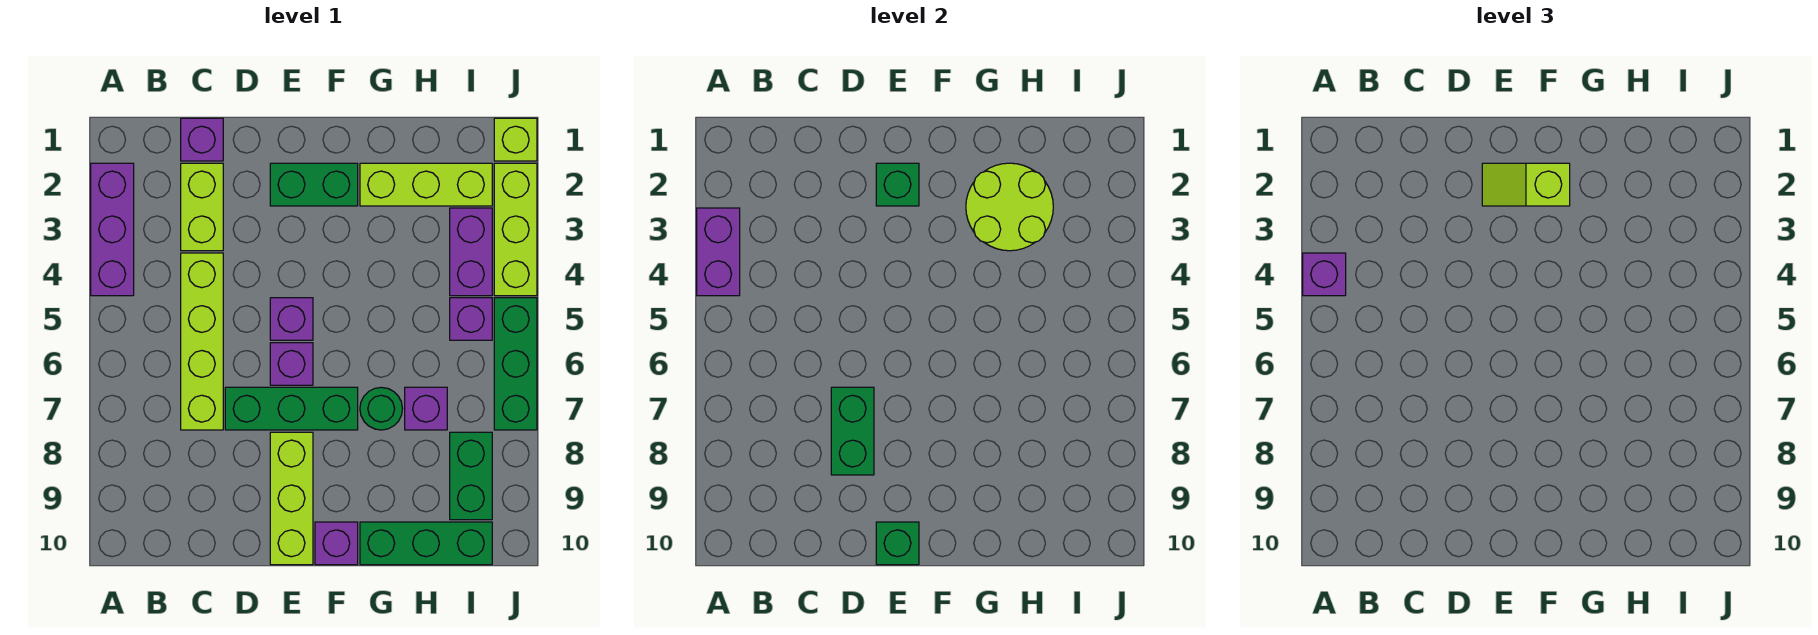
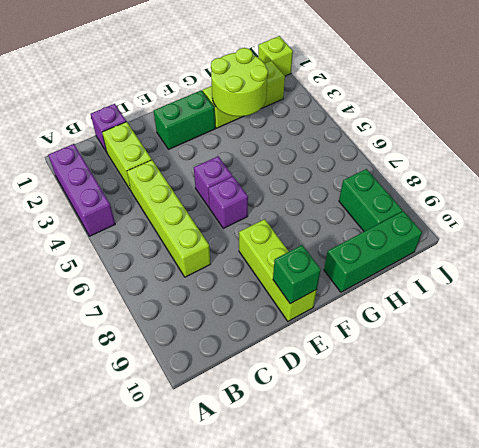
none -> green brick D7:F7 level 1
none -> purple brick F10 level 1
none -> green round brick G7 level 1

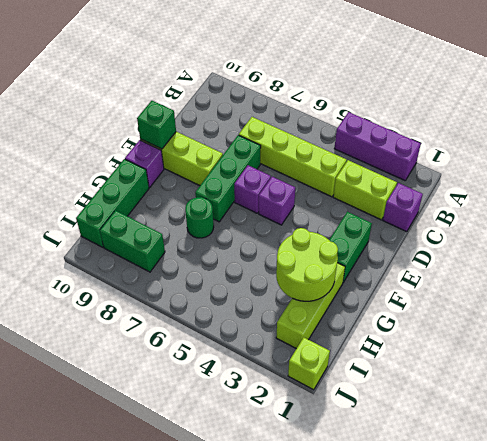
none -> purple brick H7 level 1
none -> purple brick I3:I4 level 1
none -> purple brick I5 level 1

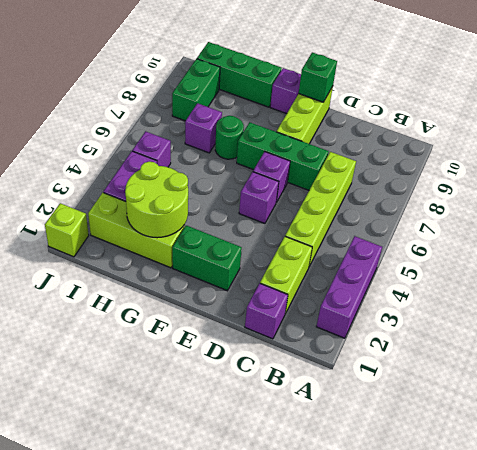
none -> lime brick J2:J4 level 1
none -> green brick J5:J7 level 1
none -> purple brick A3:A4 level 2

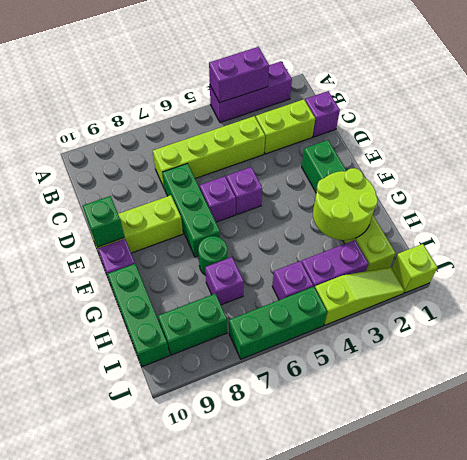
lime slope J2:J4 level 1 top 4 -> lime brick J2:J4 level 1
none -> green brick D7:D8 level 2
none -> green brick E2 level 2
none -> purple brick A4 level 3

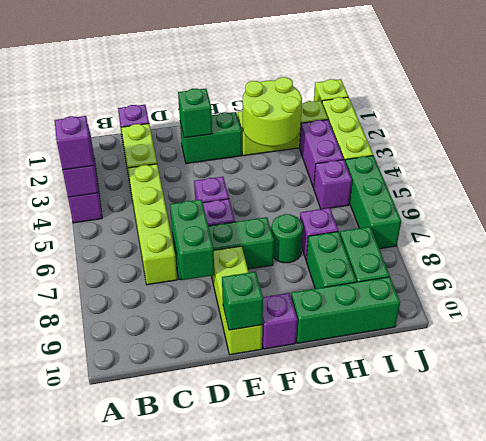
green brick H8:H9 level 1 -> none
none -> lime slope E2:F2 level 3 top F

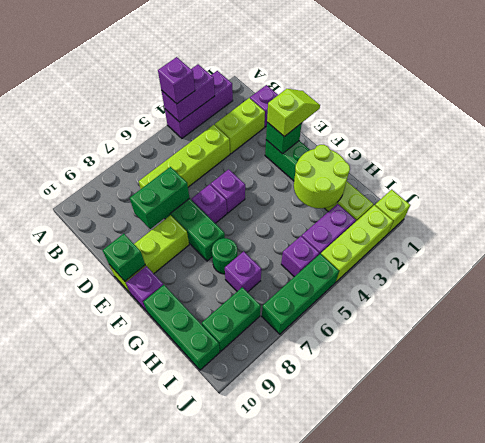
lime slope E1:E2 level 3 top 2 -> lime slope E2:F2 level 3 top F

